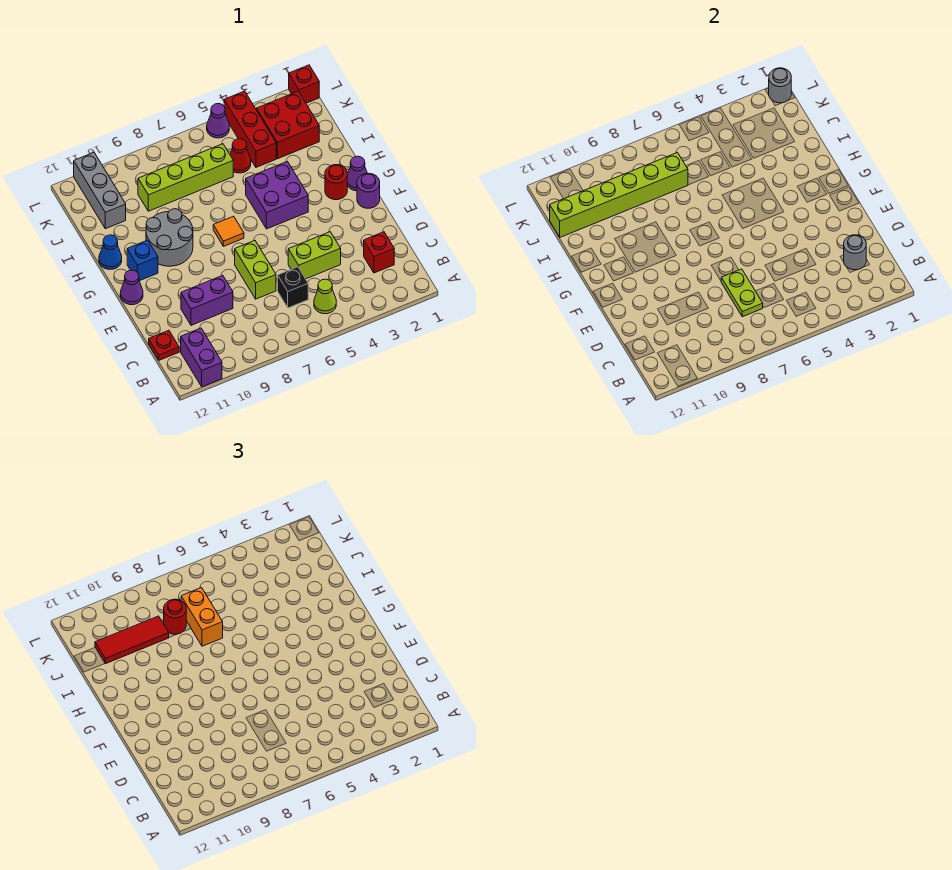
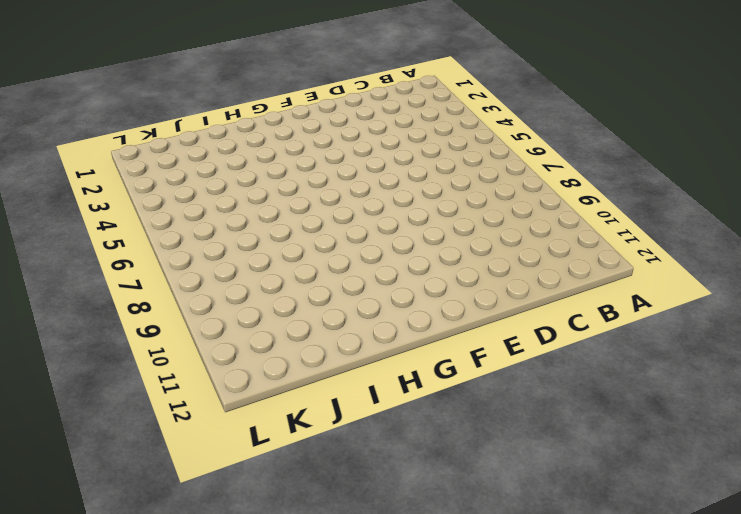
none -> purple brick A11:B11 level 1
none -> lime cone B5 level 1
none -> red brick C2 level 1
none -> black brick C6 level 1

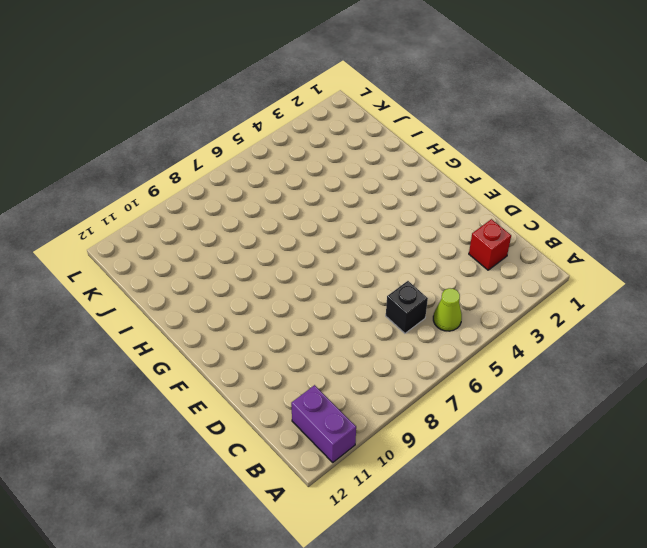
none -> red plate C12 level 1
none -> lime brick D4:D5 level 1
none -> lime brick D7:E7 level 1
none -> purple brick D9:D10 level 1

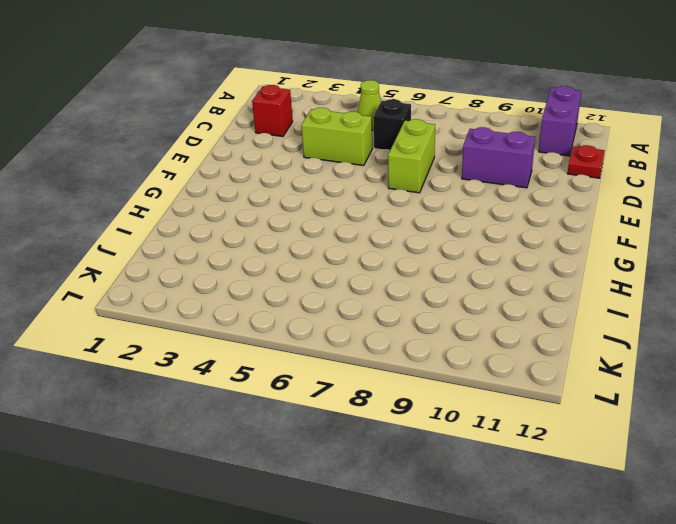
none -> purple round brick F1 level 1
none -> purple cone F12 level 1
none -> purple cone G1 level 1
none -> red round brick G2 level 1

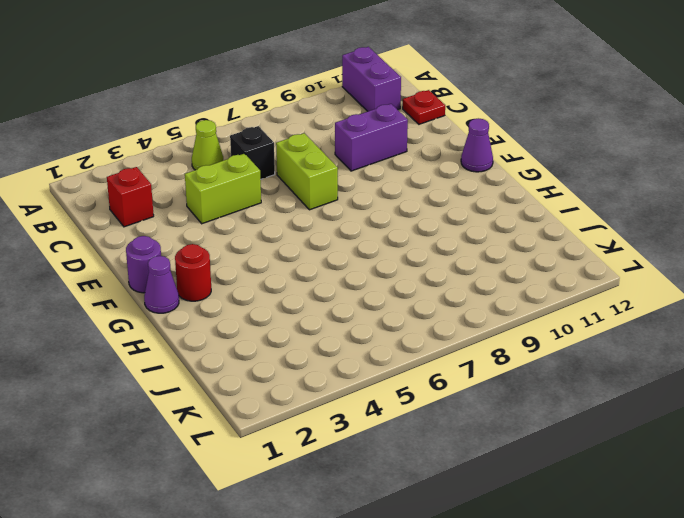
none -> purple brick G4:H5 level 1
none -> orange tile G7 level 1
none -> grey round brick G9:H10 level 1
none -> blue brick G11 level 1

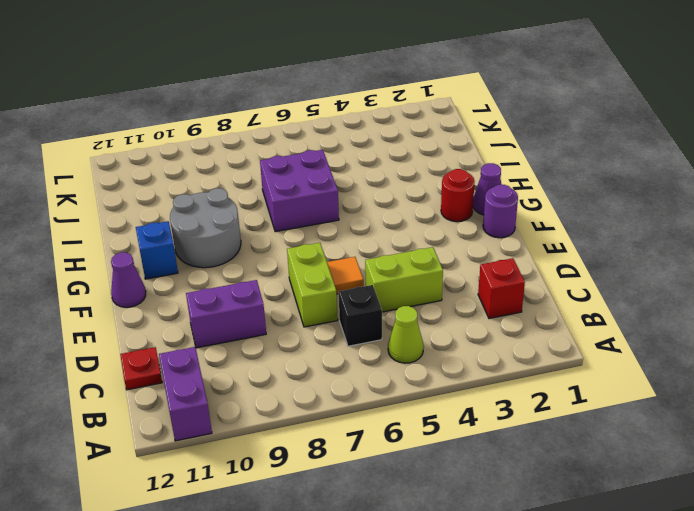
orange tile E6 level 1 -> orange tile G7 level 1
purple brick H6:I7 level 1 -> purple brick G4:H5 level 1
none -> blue cone H12 level 1
none -> red brick J2:K3 level 1
none -> red brick J4:L4 level 1
none -> red cone J5 level 1

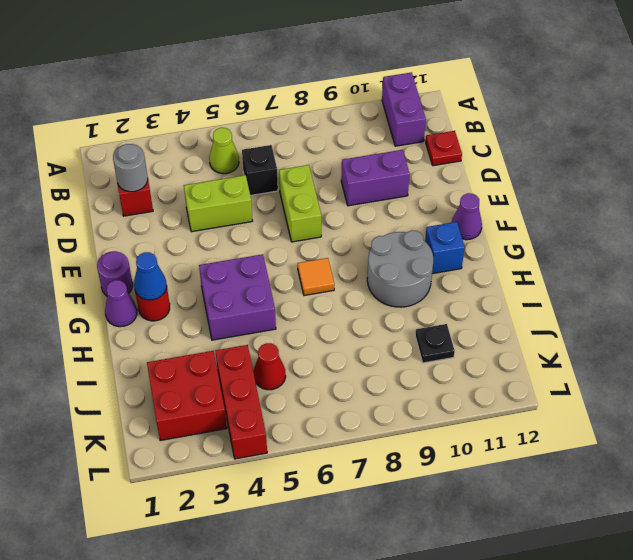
blue cone G2 level 2 -> blue cone H12 level 1
black plate J10 level 1 -> none
none -> lime brick J6:J9 level 1
none -> grey brick J11:L11 level 1
none -> red brick L1 level 1
none -> purple cone L5 level 1

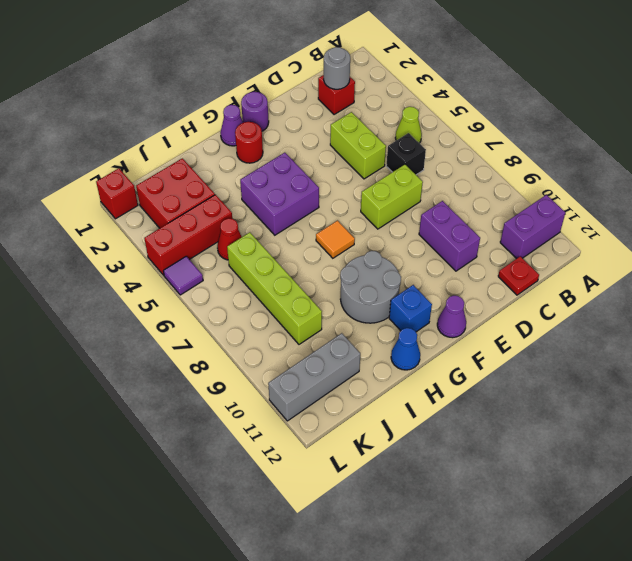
purple tile L5 level 1 -> purple cone L5 level 1
none -> lime plate C7:D7 level 2
none -> lime brick J7:J12 level 2
none -> grey round brick L1 level 2
none -> orange brick I7:J7 level 3

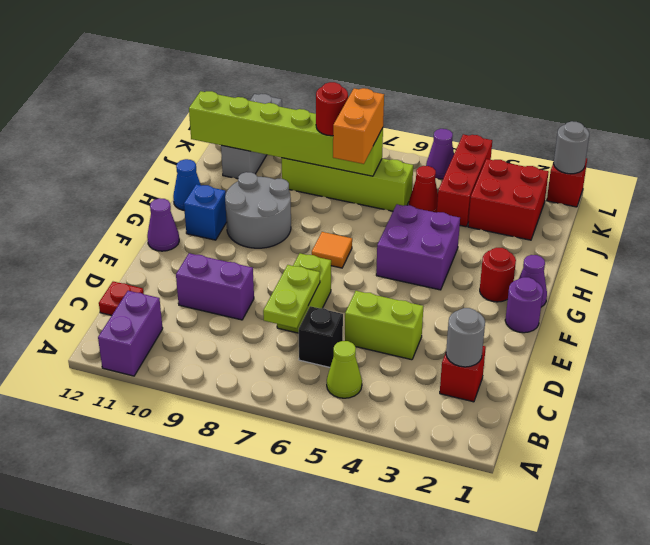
none -> red tile J9:J11 level 3

